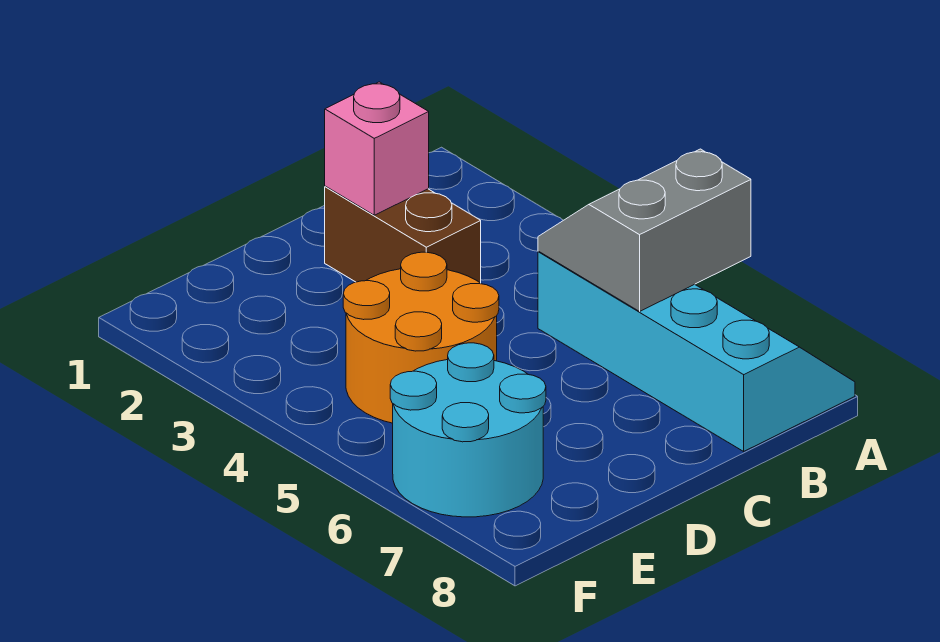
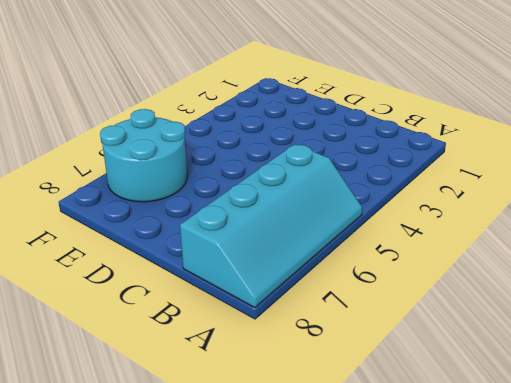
none -> brown brick C2:C3 level 1
none -> orange round brick D4:E5 level 1

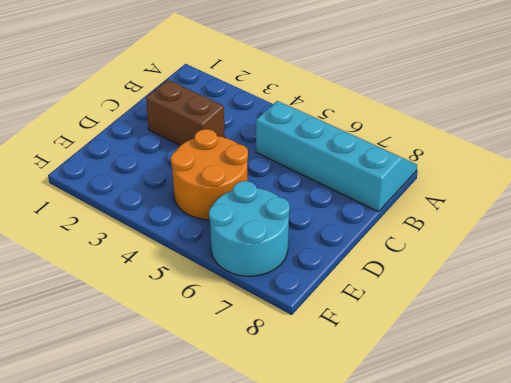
none -> grey slope A5:B6 level 2 top 6
none -> pink brick C2 level 2

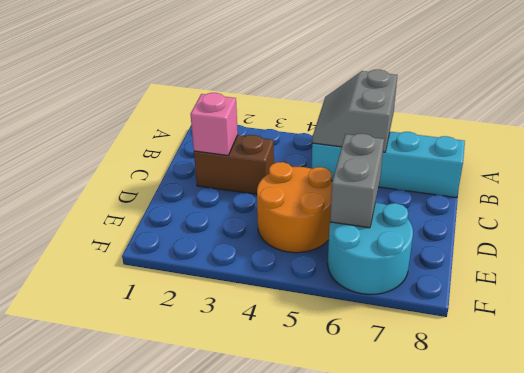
grey brick D6:E6 level 2 -> none

